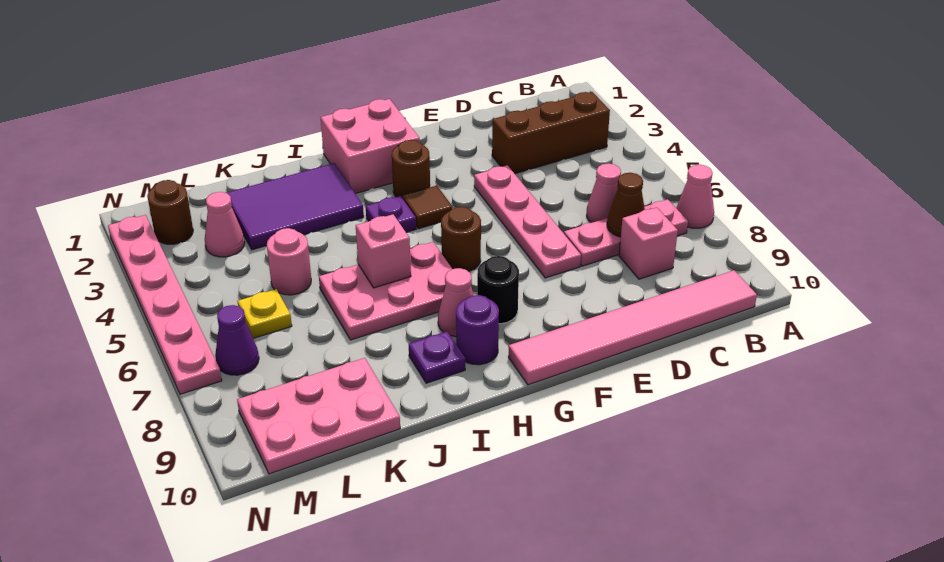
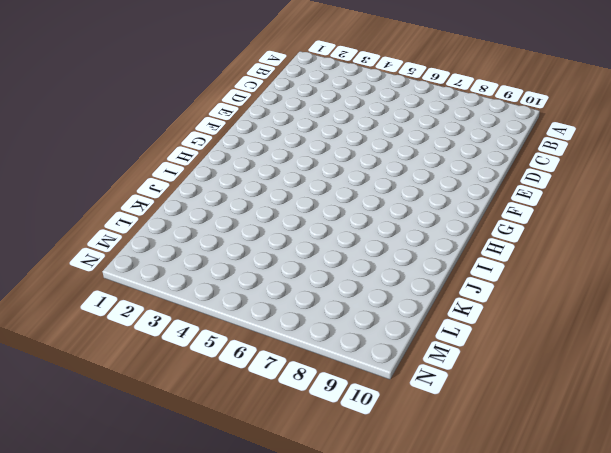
none -> pink cone A7 level 1
none -> brown brick B3:D3 level 1
none -> pink plate B7:D7 level 1

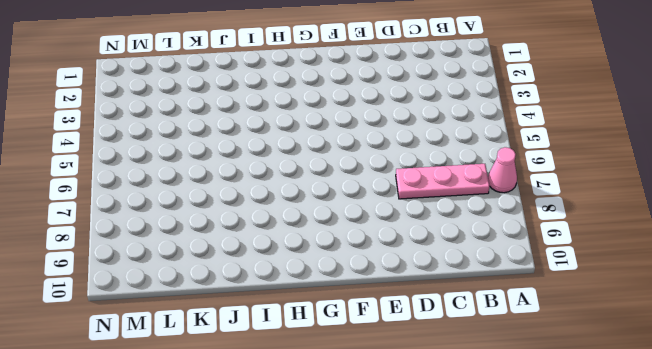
none -> brown brick B3:D3 level 1
none -> pink tile B10:G10 level 1
none -> pink cone C6 level 1

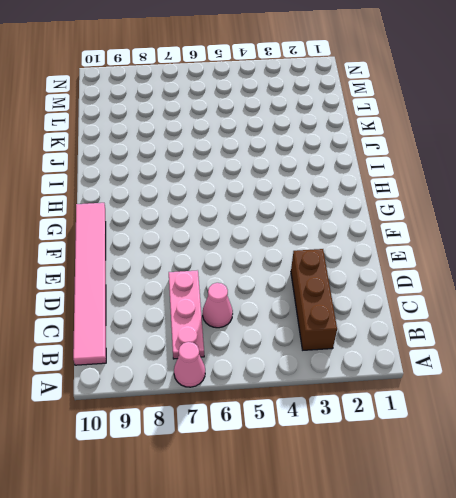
none -> pink brick C8 level 1
none -> pink plate E4:E7 level 1
none -> pink brick G1:H2 level 1

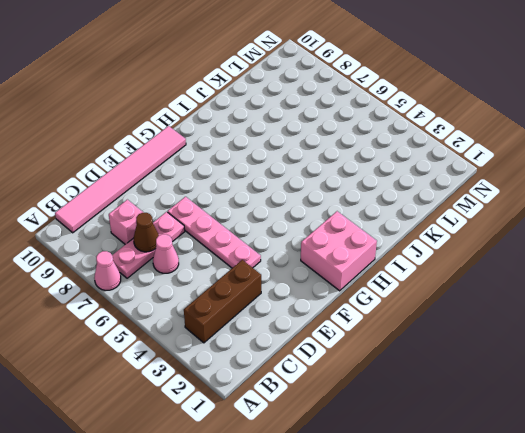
none -> brown round brick G3 level 1
none -> brown tile G4 level 1
none -> brown round brick G6 level 1

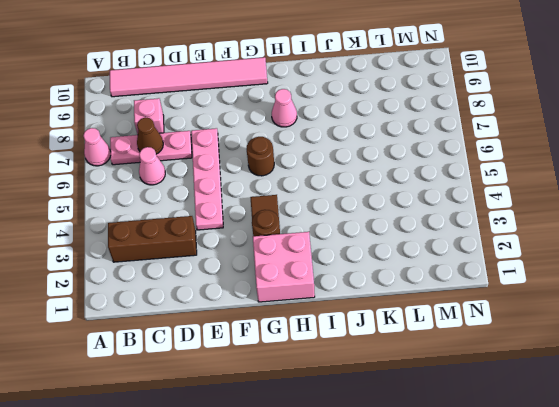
none -> black round brick G8 level 1
none -> purple plate H4 level 1
none -> pink plate H6:J7 level 1

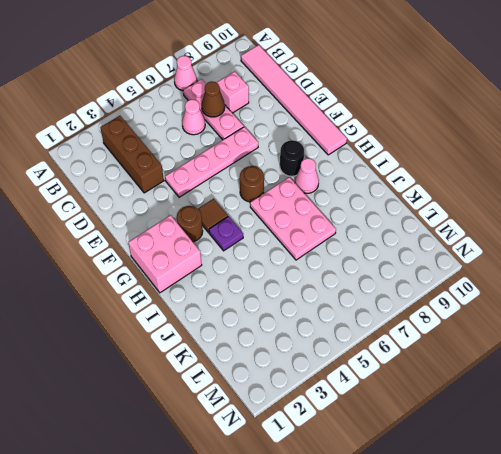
none -> purple round brick H9 level 1
none -> purple tile I2:K3 level 1
none -> purple plate I9 level 1

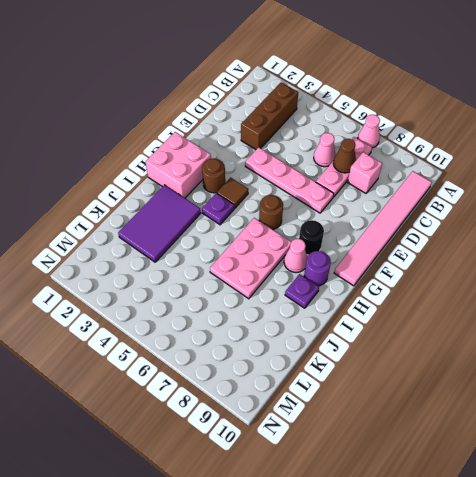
none -> pink round brick K5 level 1
none -> pink plate K9:M10 level 1
none -> pink cone L3 level 1

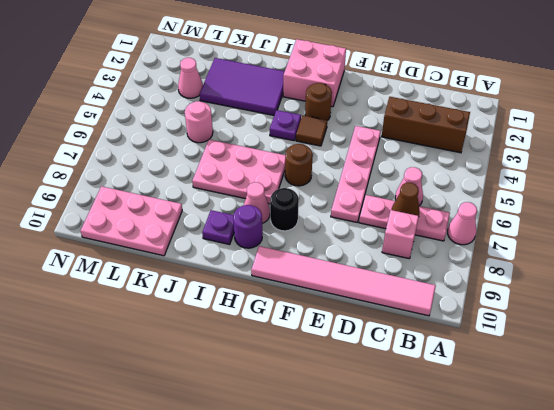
none -> yellow plate L6 level 1
none -> brown round brick M2 level 1
none -> purple cone M7 level 1

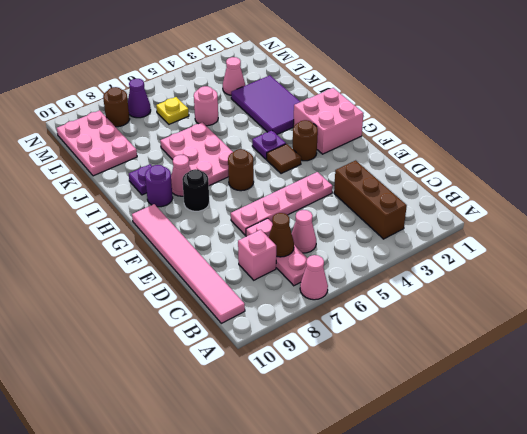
brown round brick M8 level 1 -> brown round brick M2 level 1
none -> pink plate N2:N7 level 1
none -> pink brick I6 level 2

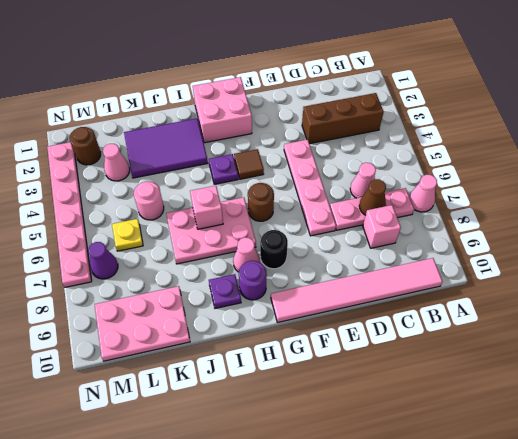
none -> brown round brick G3 level 1

